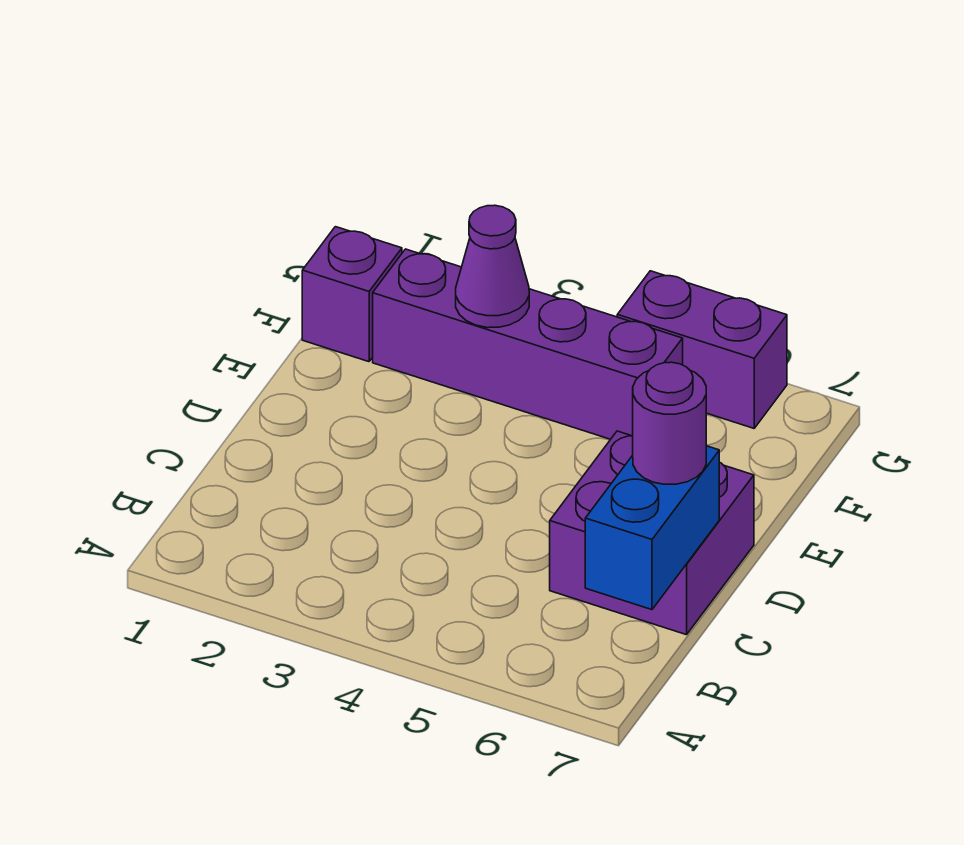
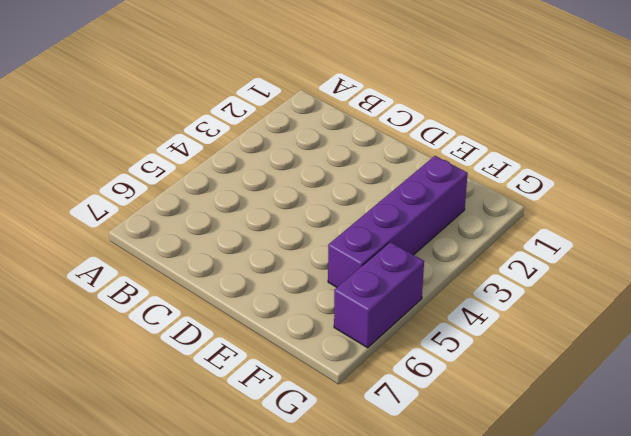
none -> purple brick C6:D7 level 1
none -> purple brick F1 level 1

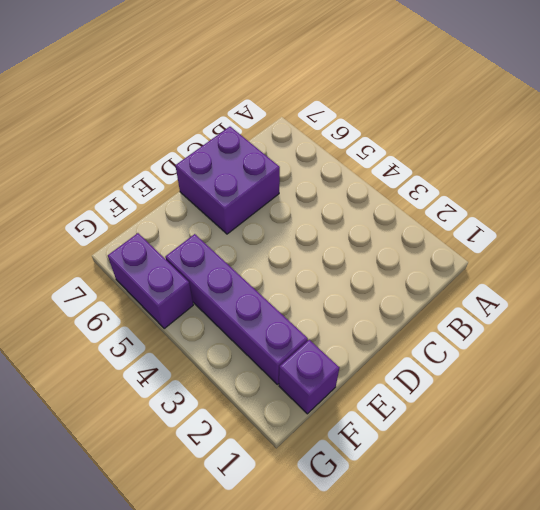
none -> blue brick B7:C7 level 2
none -> purple cone F3 level 2

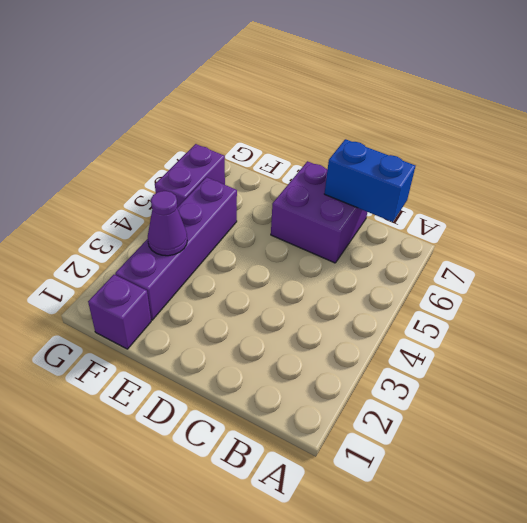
none -> purple round brick C7 level 3

